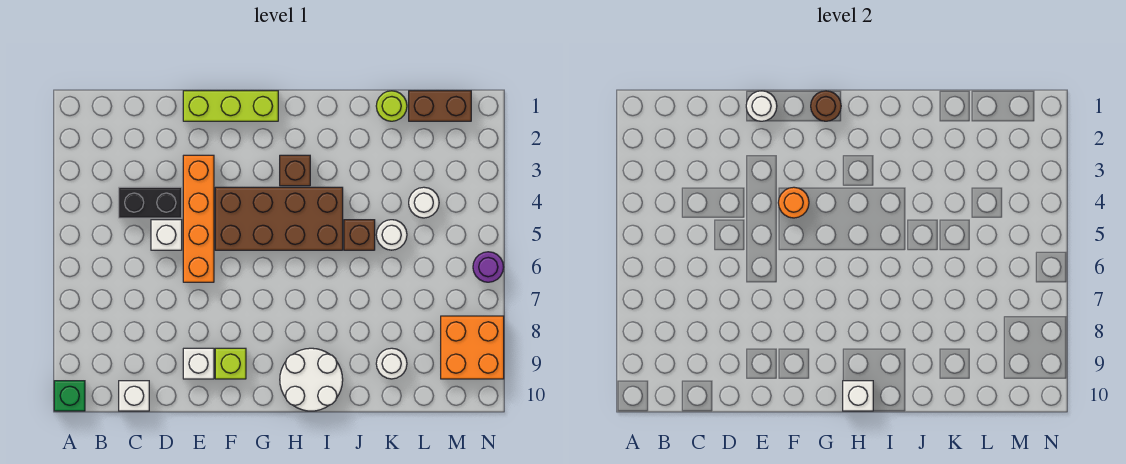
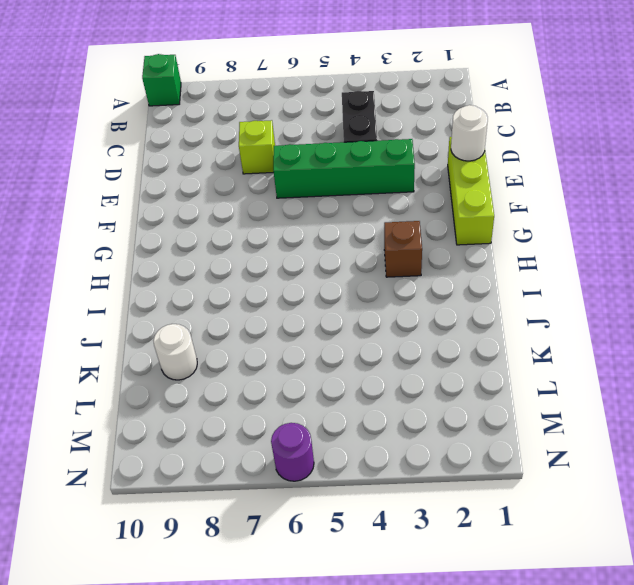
lime brick D7 level 1 -> lime brick F9 level 1
green brick E3:E6 level 1 -> orange brick E3:E6 level 1
none -> white brick C10 level 1
none -> white brick D5 level 1
none -> white brick E9 level 1

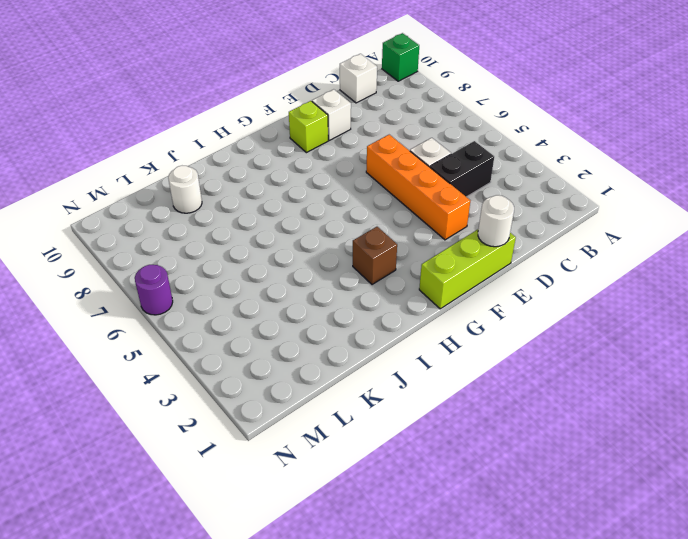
none -> brown brick F4:I5 level 1
none -> white round brick H9:I10 level 1
none -> brown brick J5 level 1

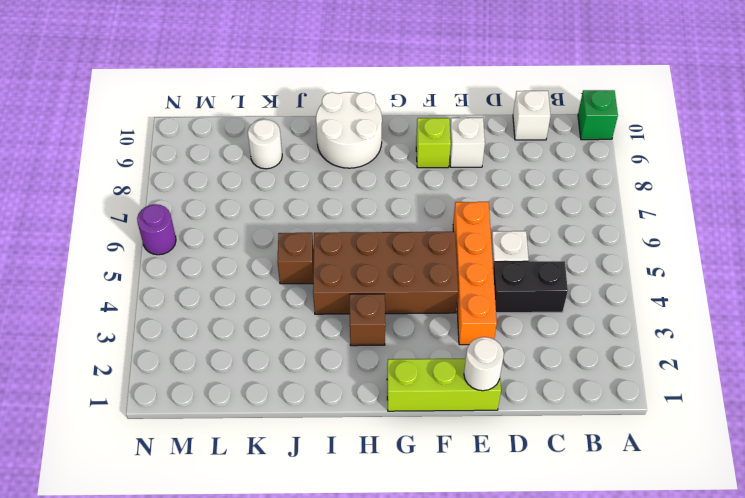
none -> lime round brick K1 level 1
none -> white round brick K5 level 1
none -> brown brick L1:M1 level 1

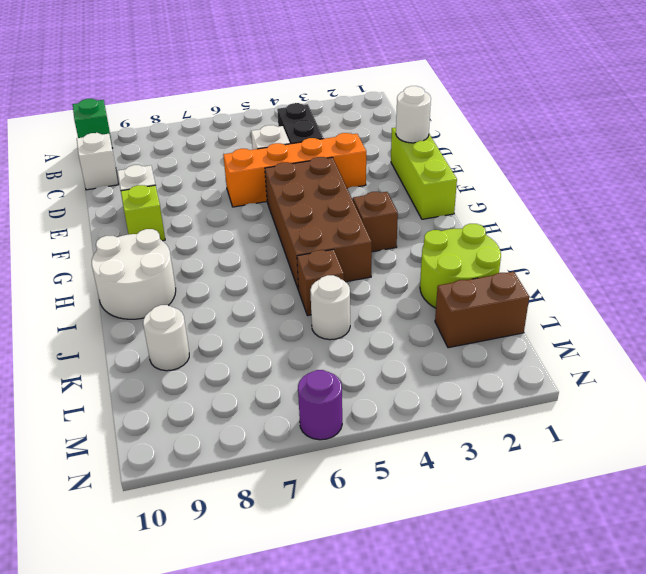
lime round brick J1:K2 level 1 -> lime round brick K1 level 1
brown brick L1:L2 level 1 -> brown brick L1:M1 level 1
none -> white round brick L4 level 1
none -> orange brick M8:N9 level 1
none -> orange round brick F4 level 2

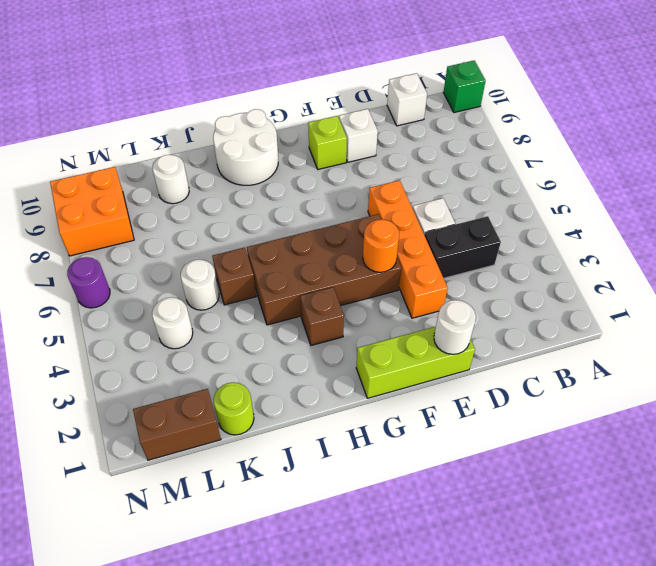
none -> brown round brick G1 level 2
none -> white brick H10 level 2

